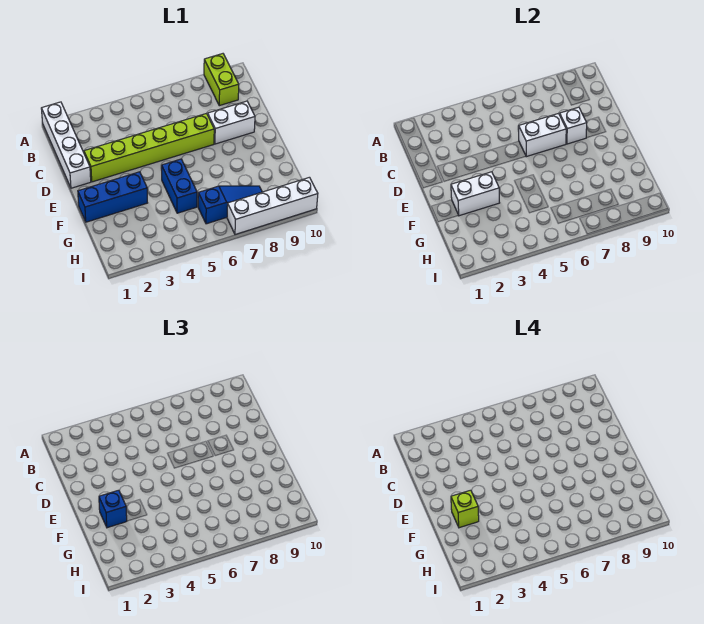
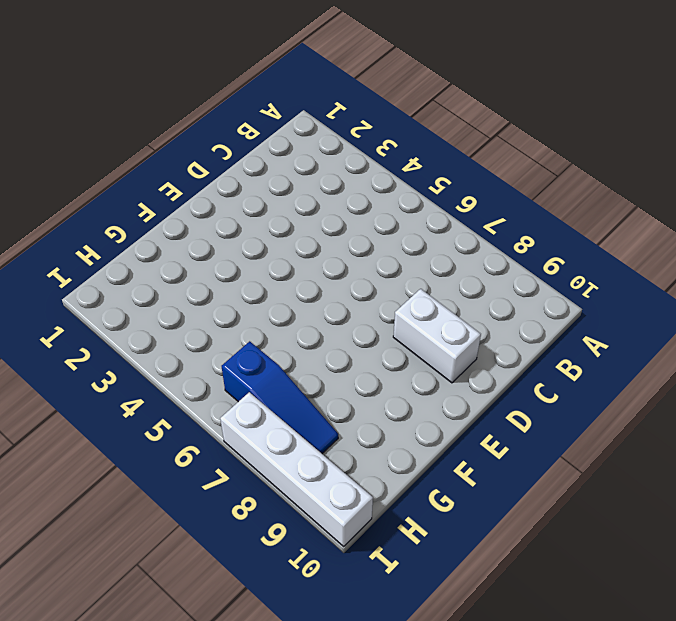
none -> white brick A1:D1 level 1
none -> lime brick A9:B9 level 1
none -> lime brick D2:D7 level 1

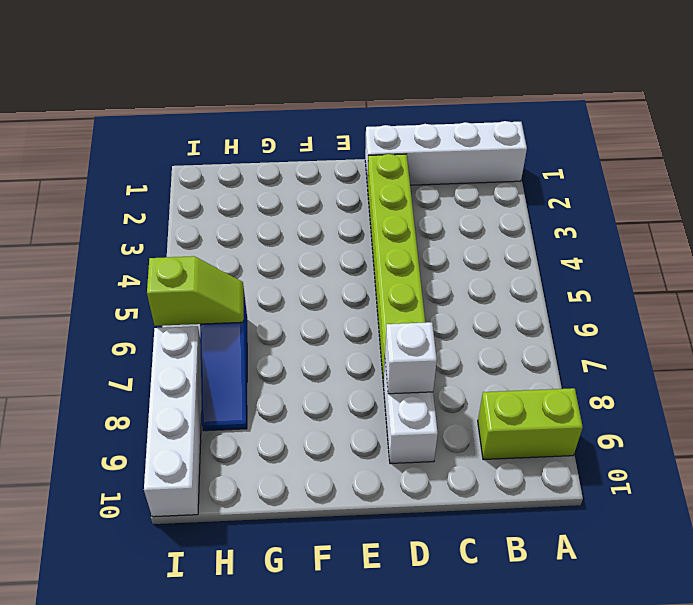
lime slope H6:I6 level 2 top I -> none
none -> blue brick F1:F3 level 1
none -> blue brick F5:G5 level 1
none -> white brick D6:D7 level 2

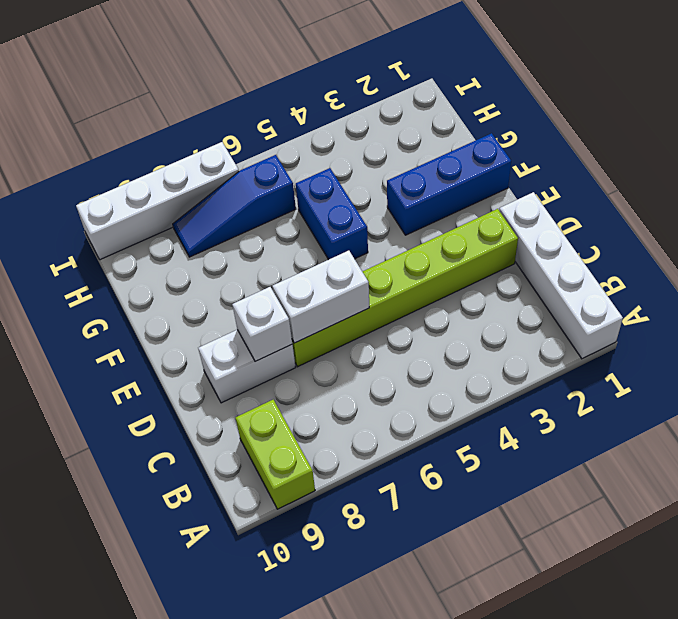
none -> white brick F2:F3 level 2
none -> blue brick F2 level 3
none -> lime brick F2 level 4

